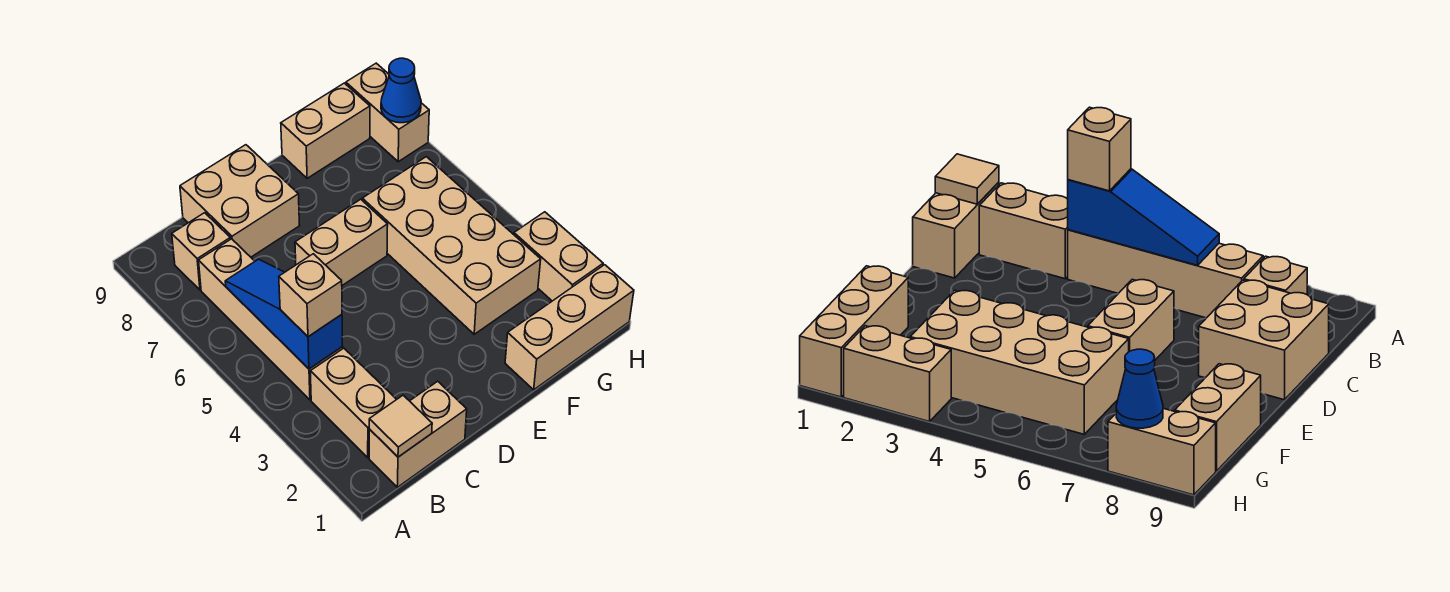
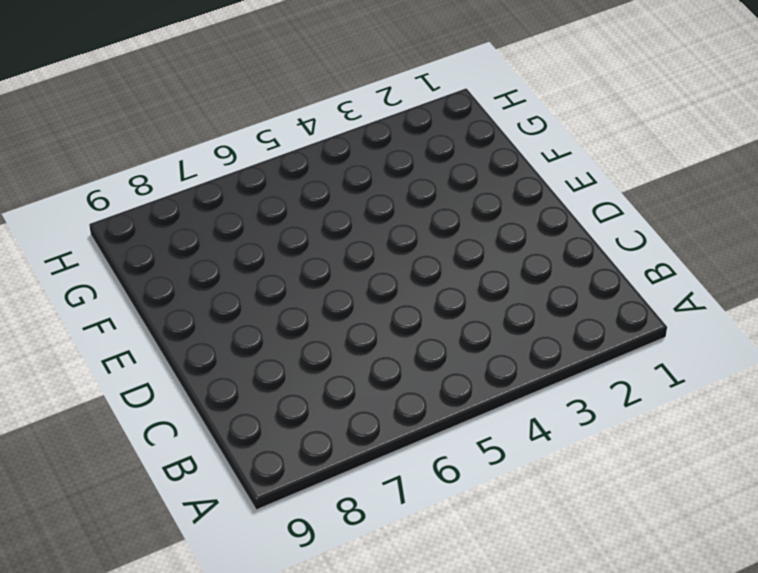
none -> tan brick B1:C1 level 1
none -> tan brick B2:B3 level 1
none -> tan brick B4:B7 level 1

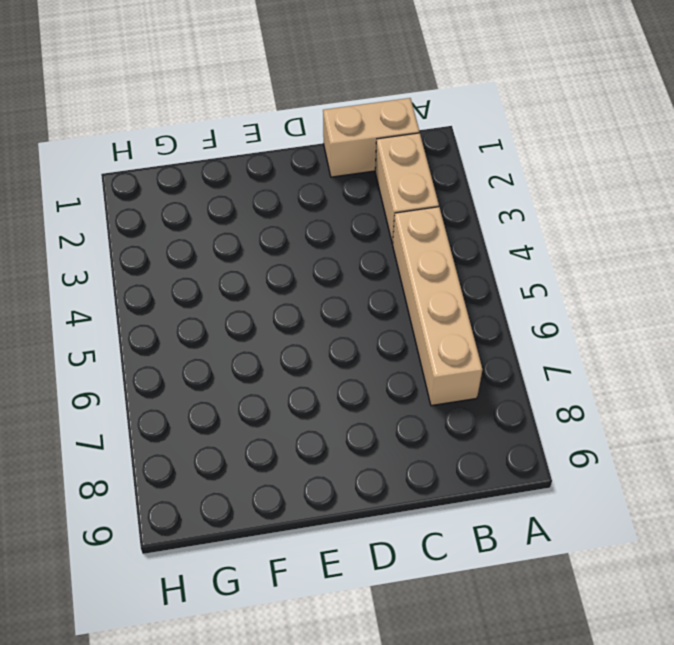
none -> tan brick B8 level 1
none -> tan brick C8:D9 level 1
none -> tan brick D6:E6 level 1

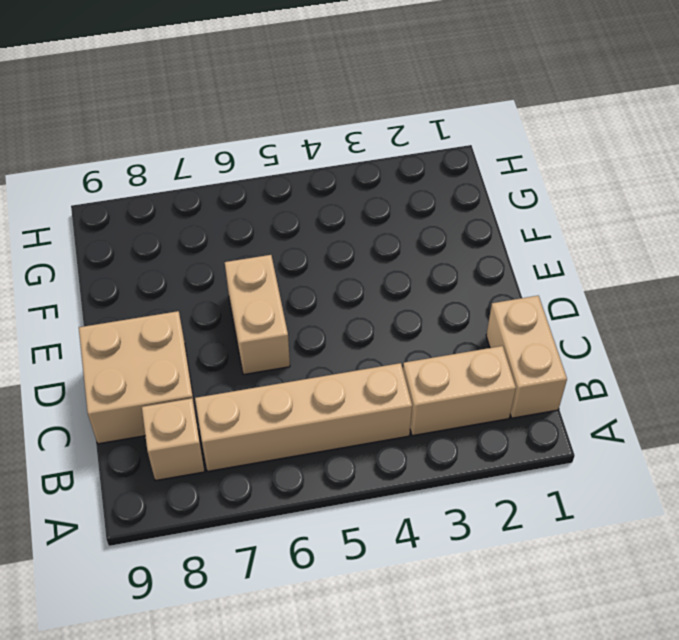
none -> tan brick F1:H1 level 1
none -> tan brick F3:G6 level 1
none -> tan brick F9:G9 level 1

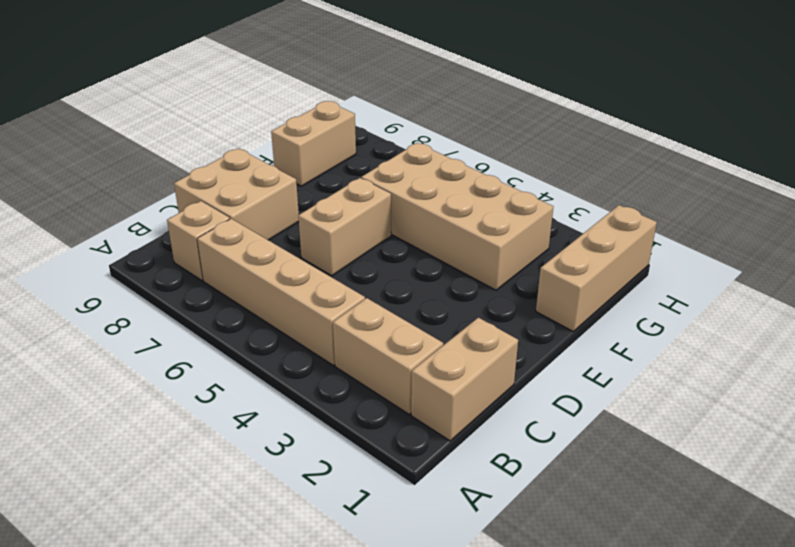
none -> tan brick H2:H3 level 1
none -> tan brick H8:H9 level 1
none -> tan tile B1 level 2

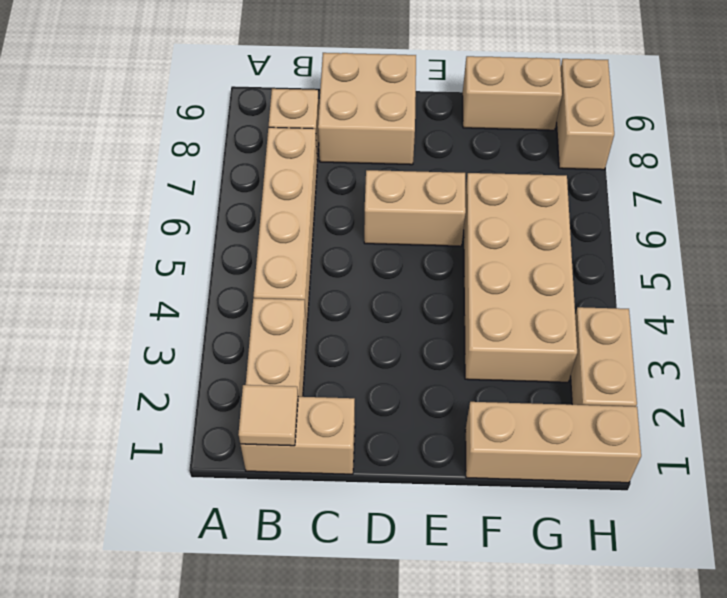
none -> blue slope B4:B6 level 2 top 4
none -> blue cone H8 level 2
none -> tan brick B4 level 3

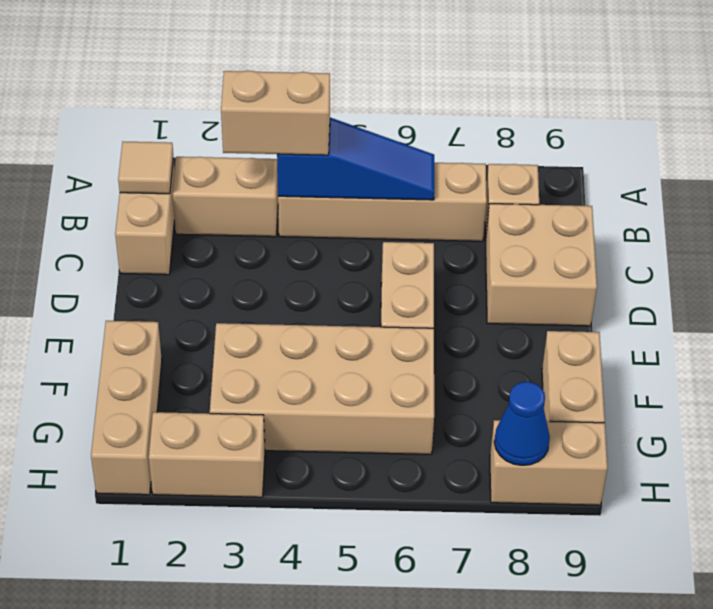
tan brick B3:B4 level 3 -> tan brick B4 level 3

